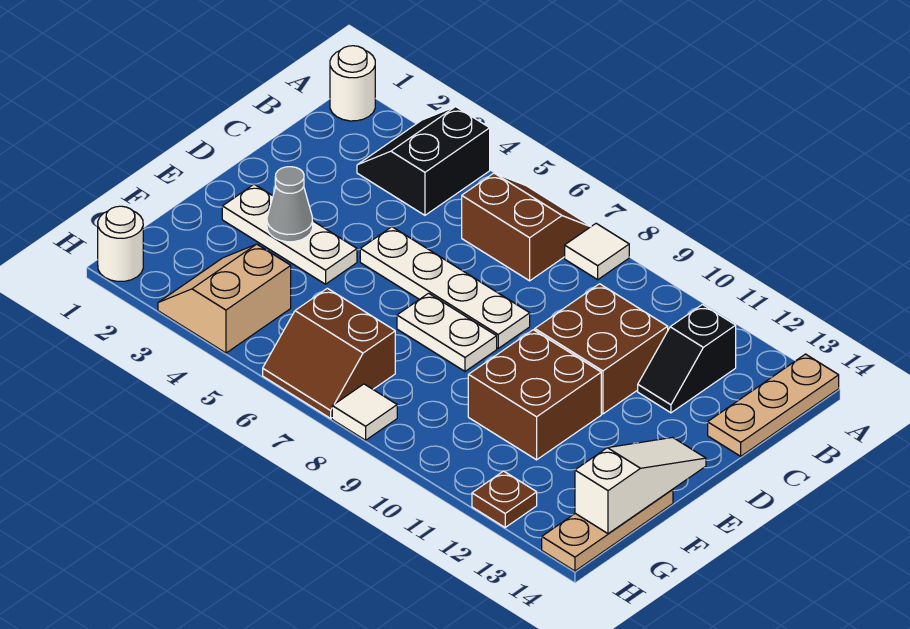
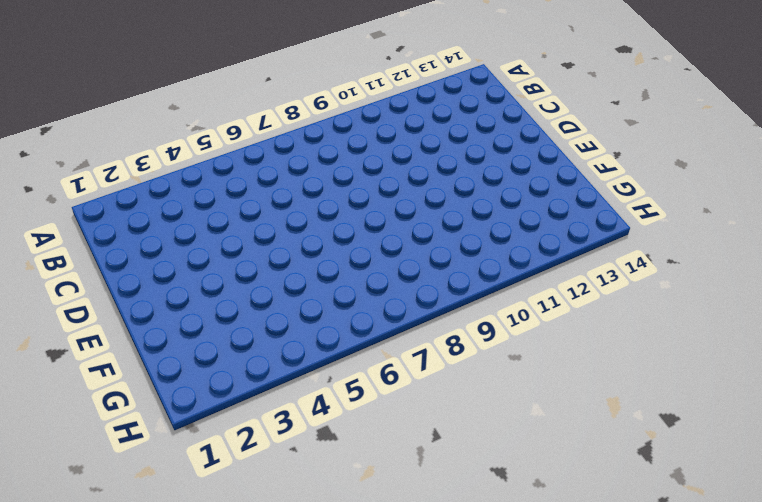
none -> white round brick A1 level 1
none -> black slope A3:B4 level 1 top 4
none -> brown slope A6:B7 level 1 top B

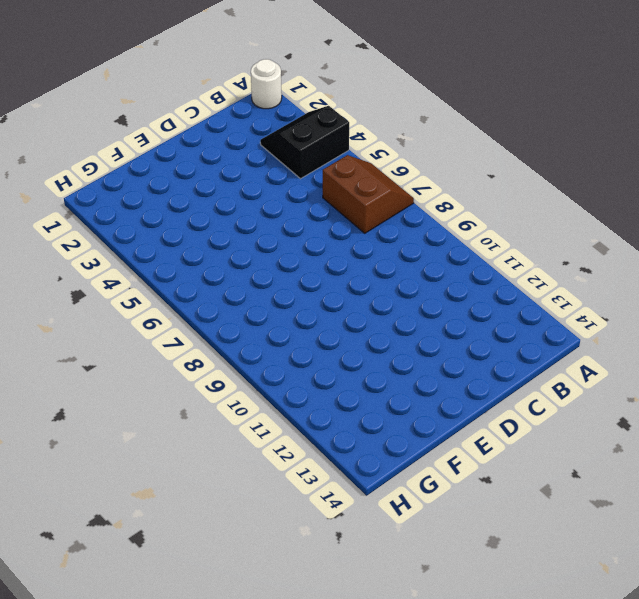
none -> white tile A8 level 1
none -> tan plate A14:C14 level 1
none -> black slope B12:C12 level 1 top B

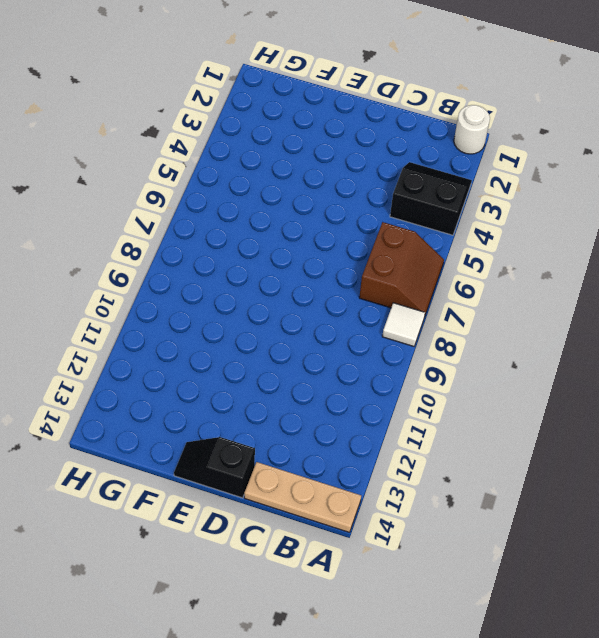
black slope D14:E14 level 1 top D -> black slope B12:C12 level 1 top B
none -> brown brick C10:D11 level 1
none -> white plate D5:D8 level 1
none -> white plate E2:E4 level 1

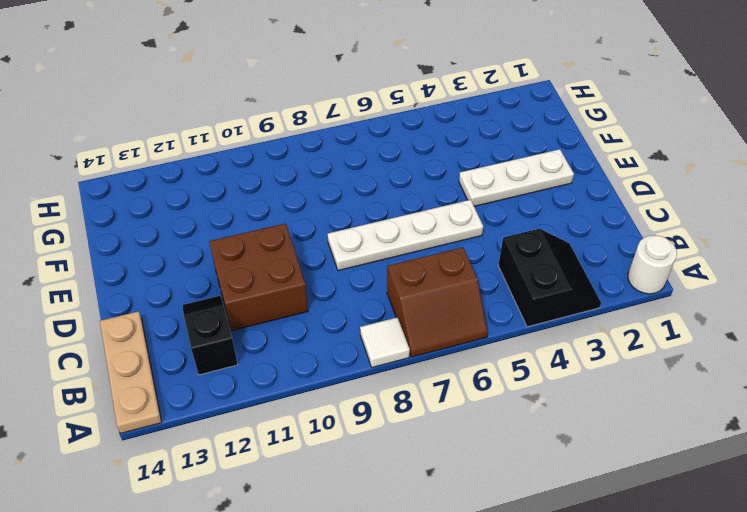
none -> white plate E7:E8 level 1
none -> brown brick E10:F11 level 1
none -> tan plate F14:H14 level 1

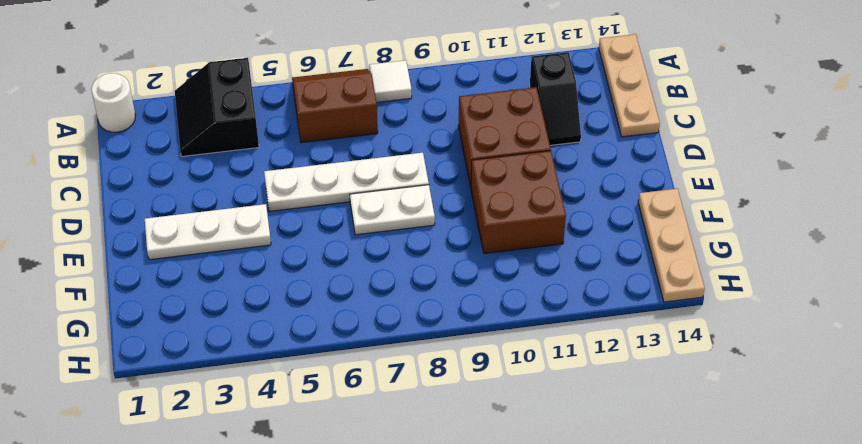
none -> tan slope G3:H4 level 1 top 4
none -> brown slope G6:H7 level 1 top G
none -> white round brick H1 level 1

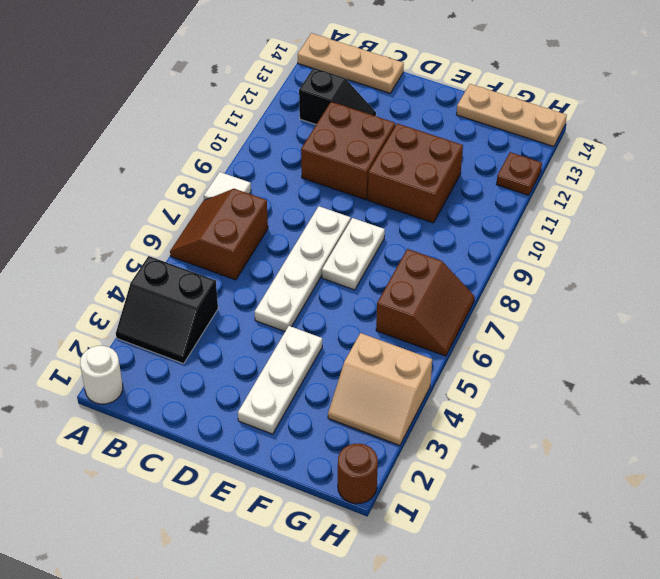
brown round brick H1 level 1 -> white round brick H1 level 1
none -> white tile H8 level 1
none -> grey cone E3 level 2
none -> white slope E14:G14 level 2 top G

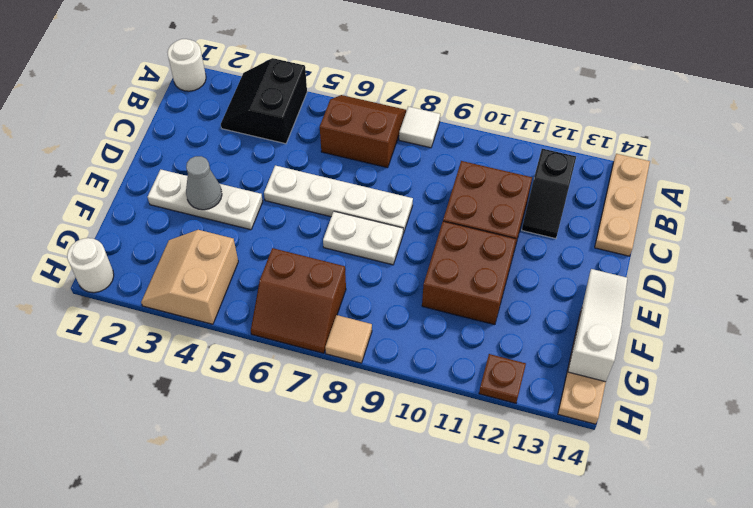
tan tile H8 level 1 -> white tile H8 level 1

